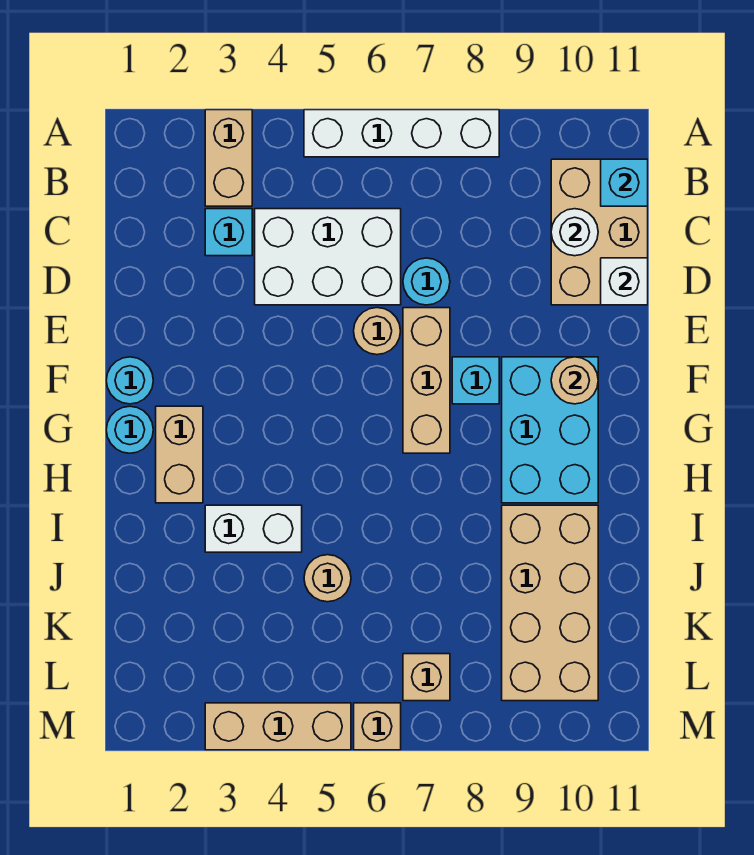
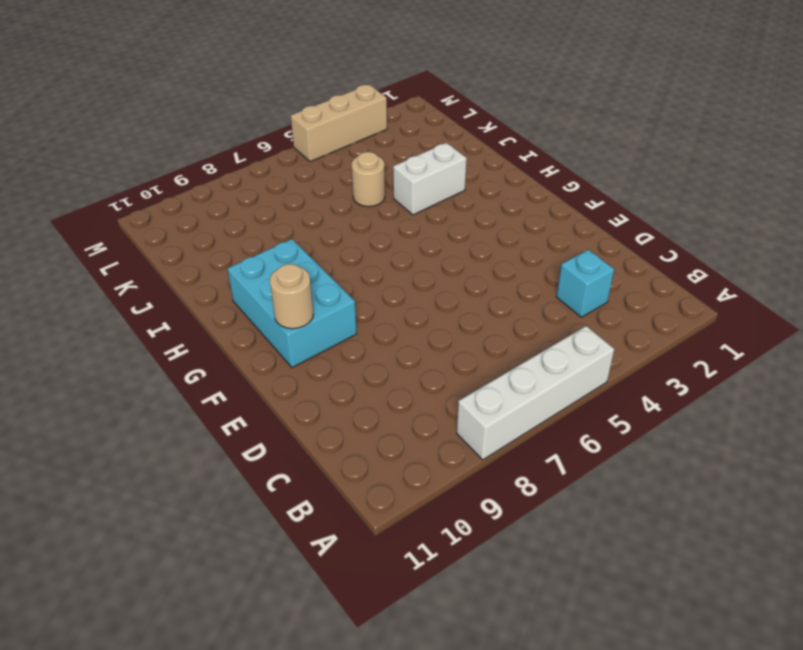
none -> tan brick A3:B3 level 1
none -> tan brick B10:D11 level 1
none -> white brick C4:D6 level 1

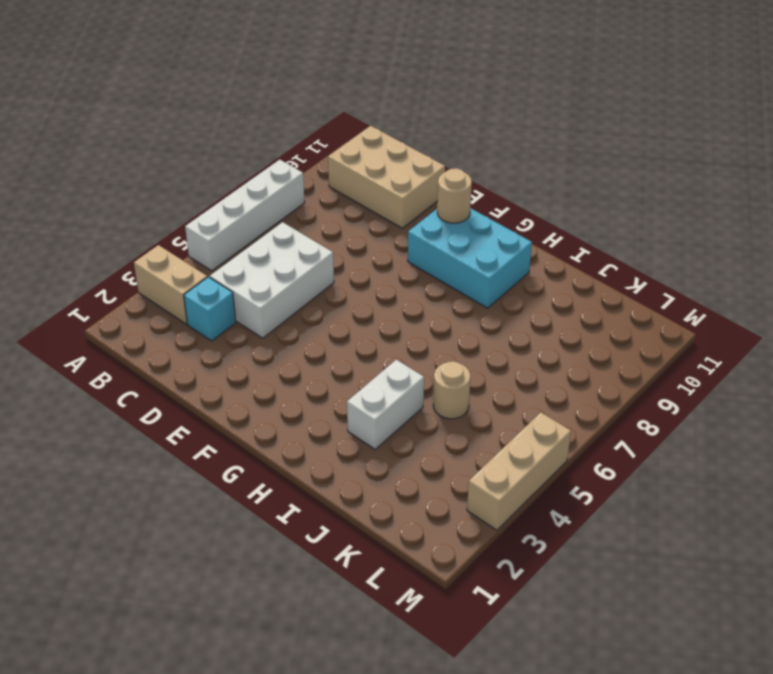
none -> cyan round brick D7 level 1
none -> tan round brick E6 level 1
none -> tan brick E7:G7 level 1

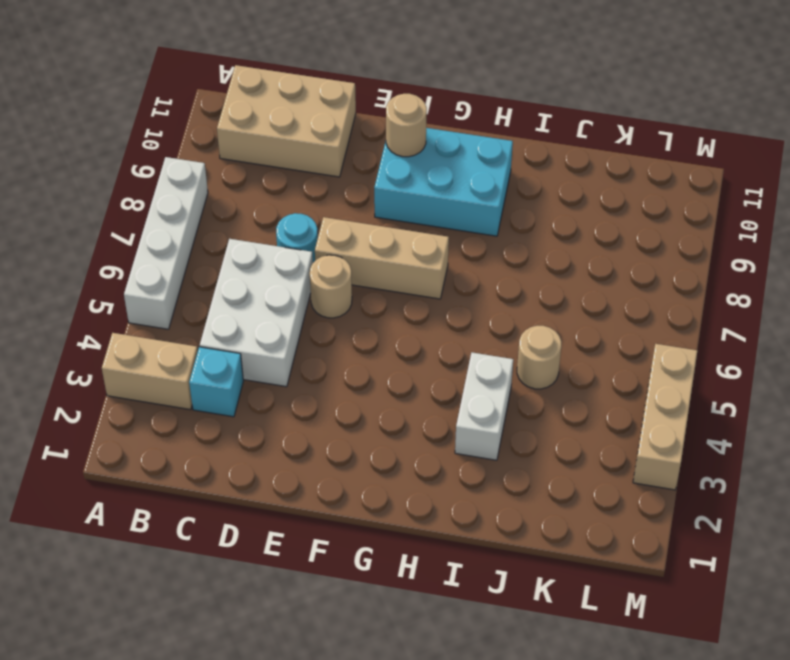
none -> cyan round brick F1 level 1
none -> cyan brick F8 level 1
none -> cyan round brick G1 level 1

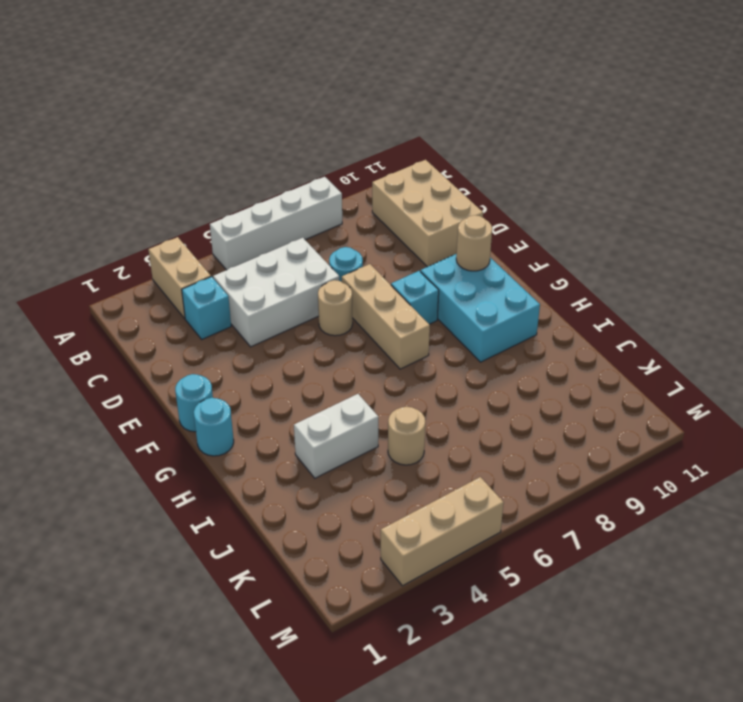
none -> tan brick G2:H2 level 1
none -> tan brick I9:L10 level 1
none -> tan brick L7 level 1

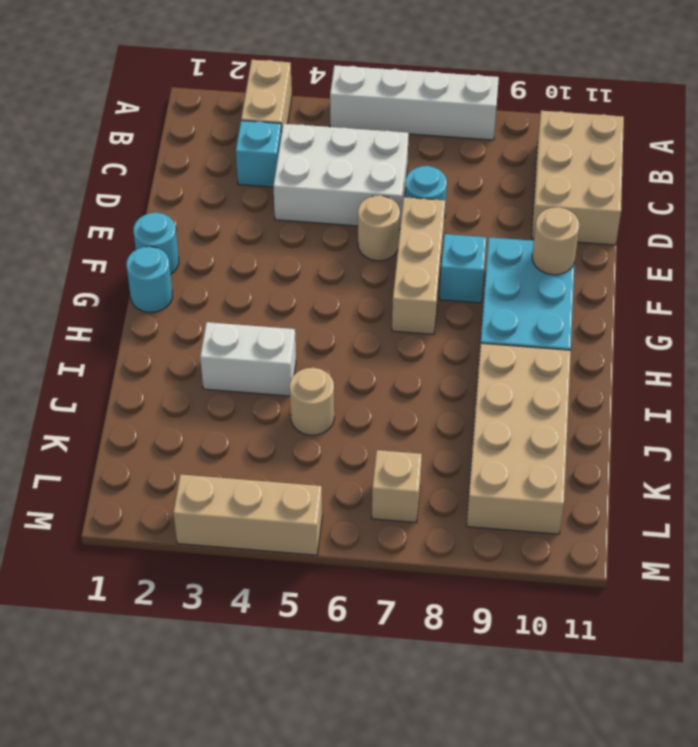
none -> tan brick G2:H2 level 1
none -> tan brick M6 level 1
none -> cyan brick B11 level 2

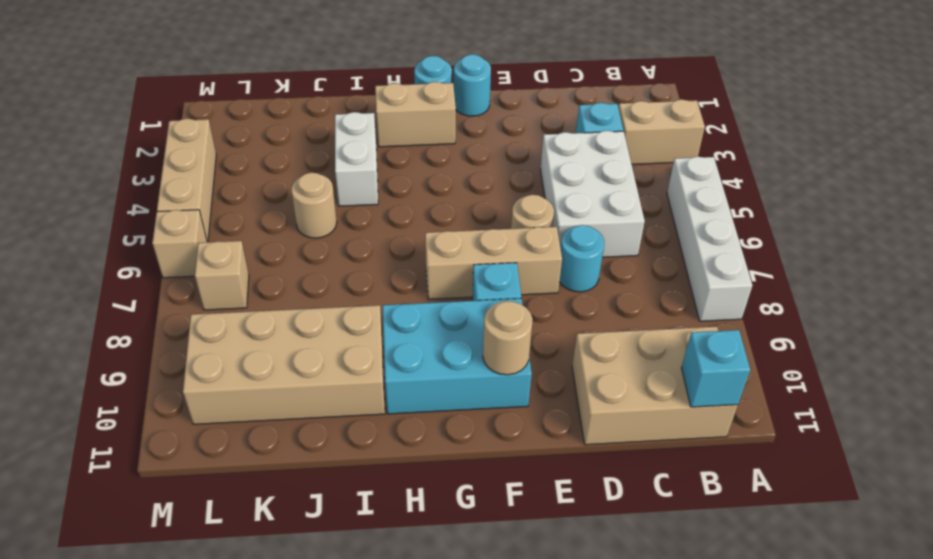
none -> white round brick C10 level 2
none -> white brick D11 level 2

